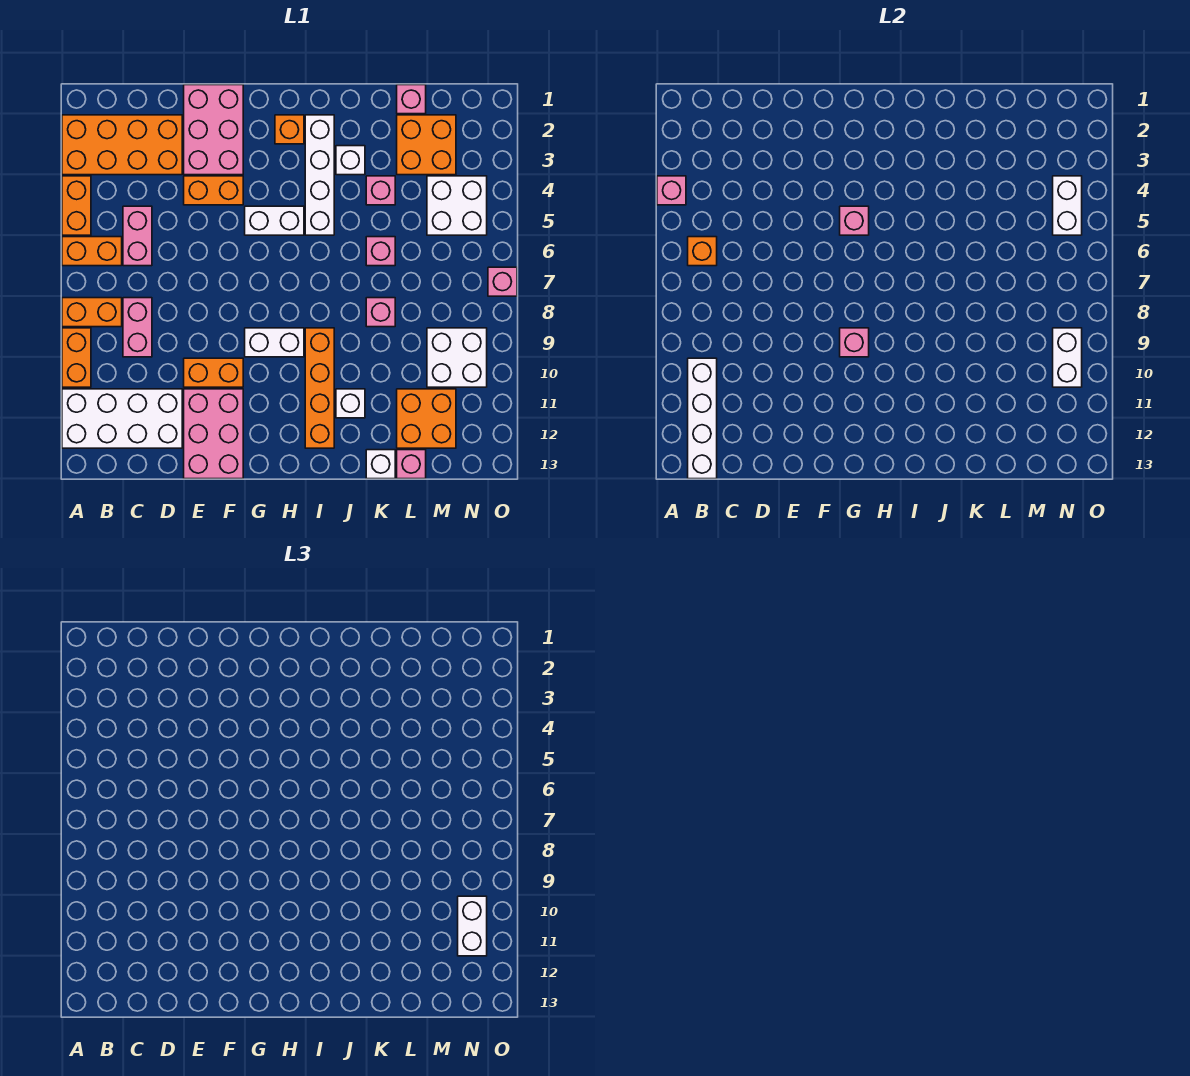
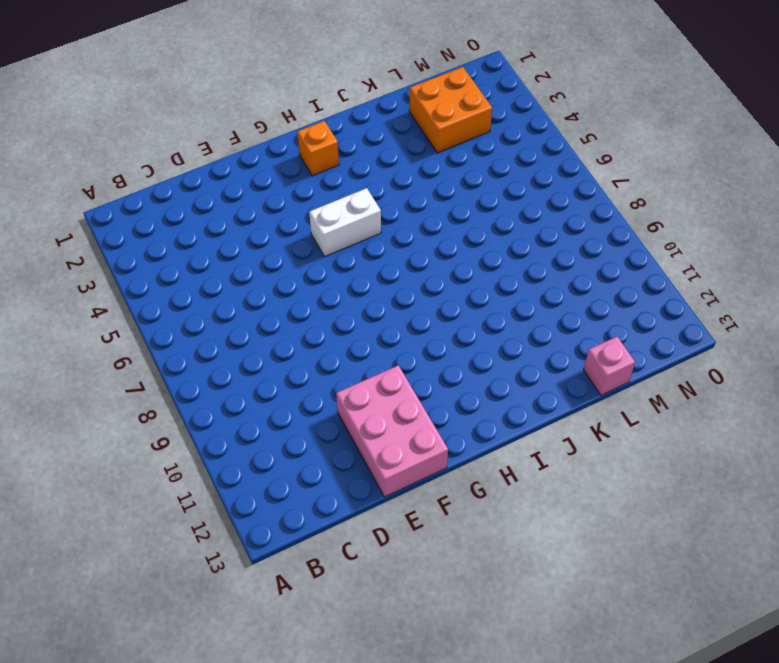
none -> orange brick A2:D3 level 1
none -> orange brick A4:A5 level 1
none -> orange brick A6:B6 level 1
none -> orange brick A8:B8 level 1

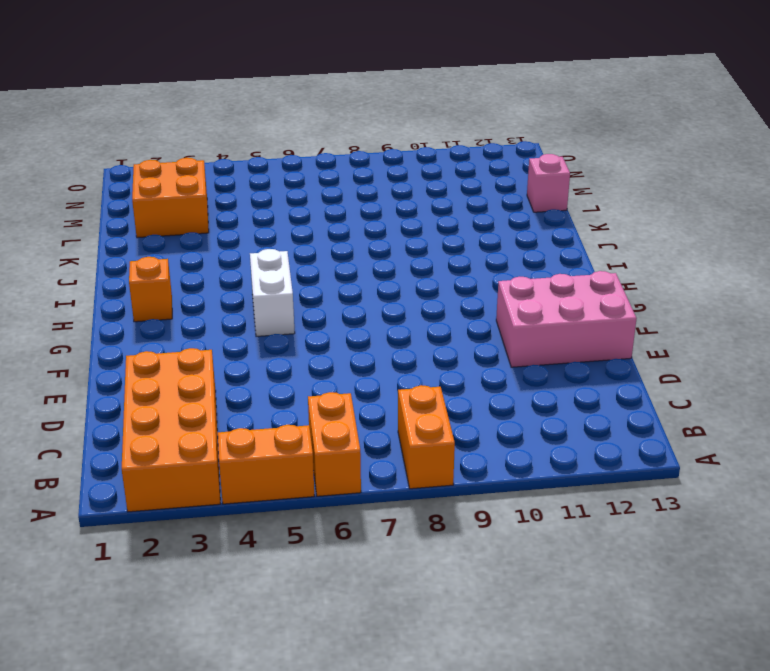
none -> orange brick A9:A10 level 1
none -> white brick A11:D12 level 1
none -> pink brick C5:C6 level 1
none -> pink brick C8:C9 level 1

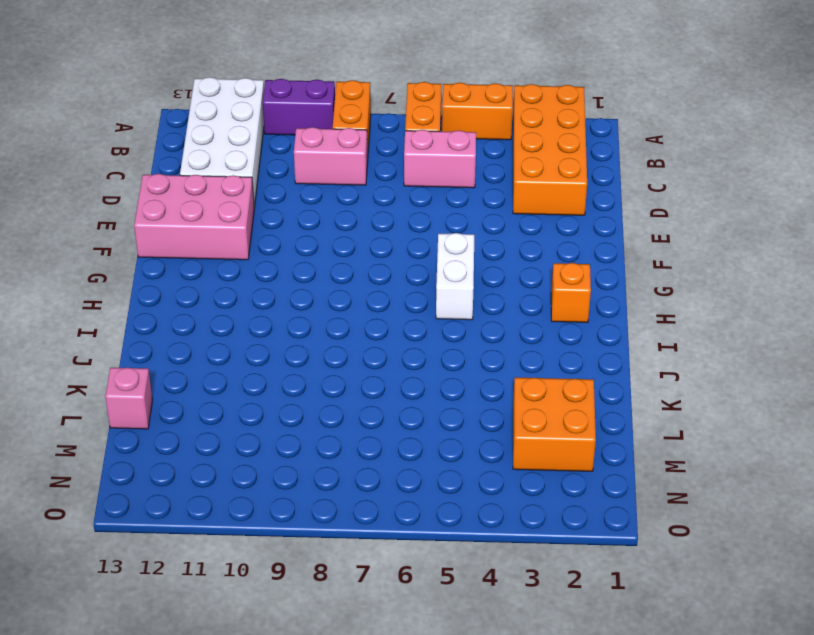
purple brick A9:A10 level 1 -> orange brick A9:A10 level 1
none -> pink brick E1:F3 level 1
none -> orange brick E4:F4 level 1
none -> orange brick E10:F10 level 1
none -> white brick G9:H9 level 1

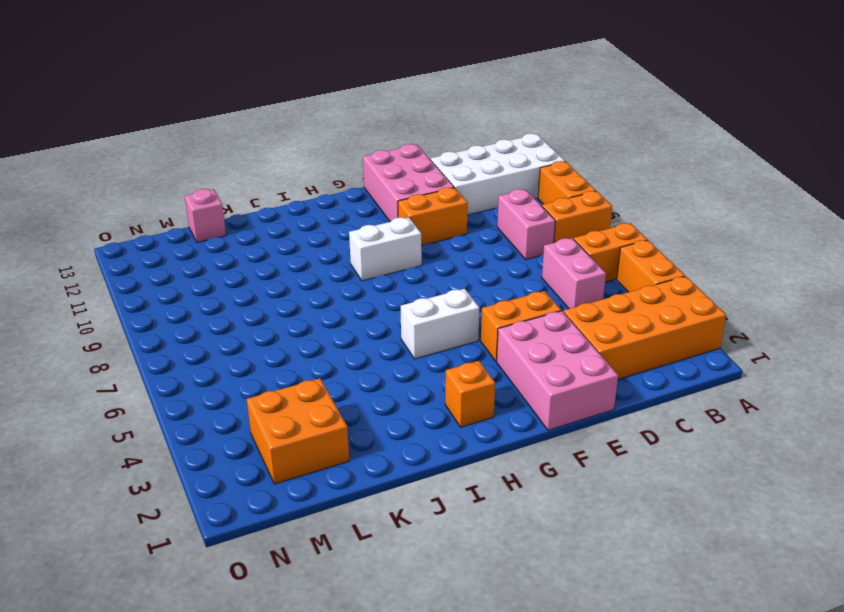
none -> white brick I2:I5 level 1
none -> orange brick I9:I12 level 1
none -> white brick J3 level 1
none -> white brick J11 level 1

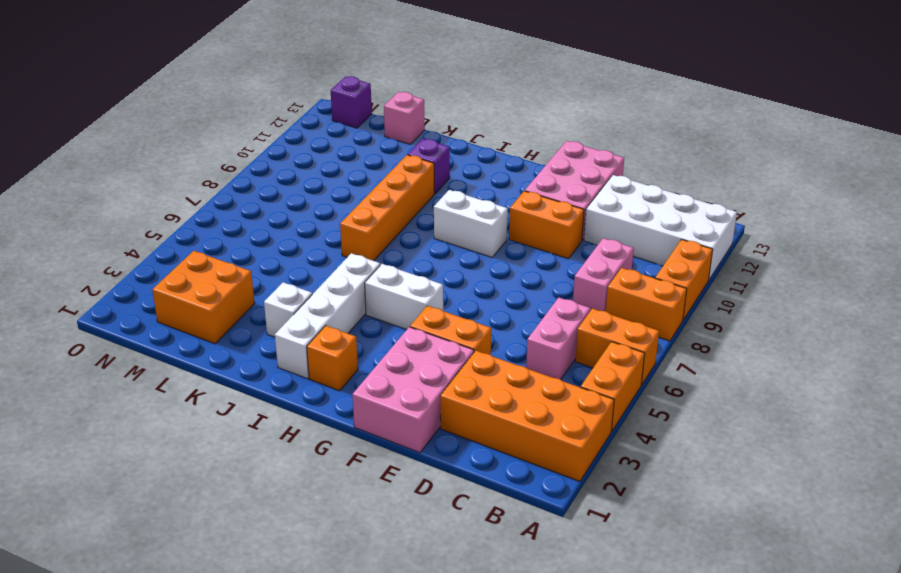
orange brick J7:J10 level 1 -> orange brick I9:I12 level 1
purple brick J11 level 1 -> white brick J11 level 1
purple brick N13 level 1 -> none
none -> pink brick K4 level 1
none -> pink brick K6 level 1
none -> pink brick K8 level 1
none -> white brick K13 level 1

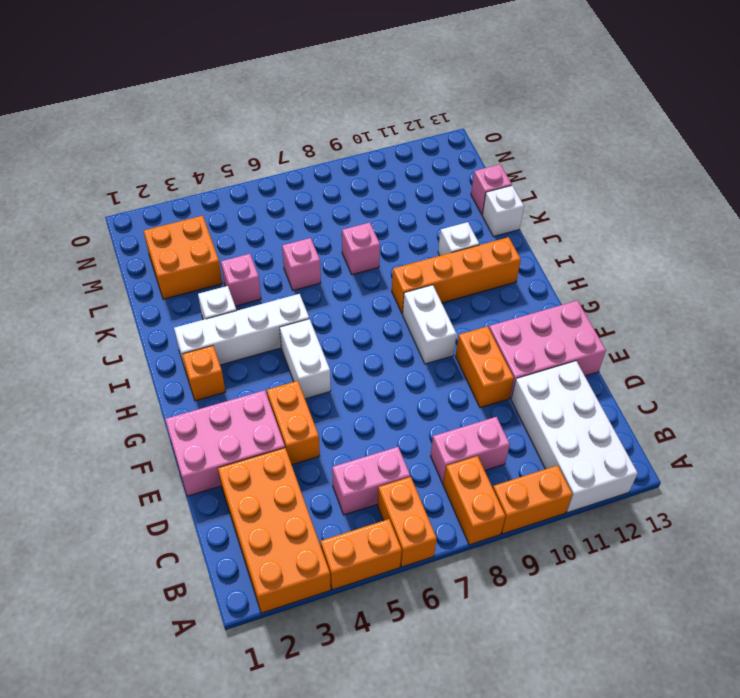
none -> pink brick L1 level 1
none -> orange brick L11:M12 level 1
none -> white brick M4:N5 level 1
none -> white brick M9:N10 level 1

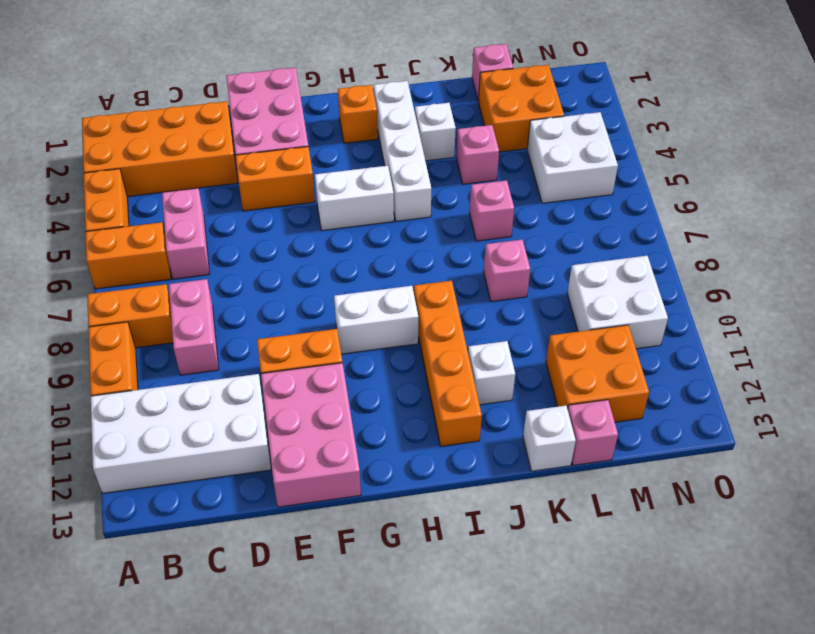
none -> pink brick O7 level 1
none -> pink brick A4 level 2
none -> orange brick B6 level 2
none -> white brick B10:B13 level 2

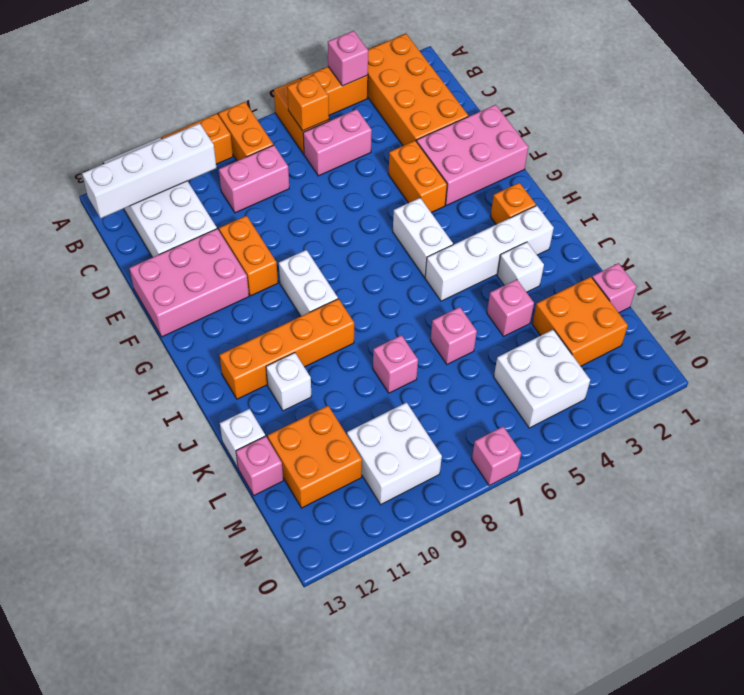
none -> pink brick G5 level 2
none -> pink brick G9 level 2
none -> white brick N4:N5 level 2
none -> white brick N9:N10 level 2

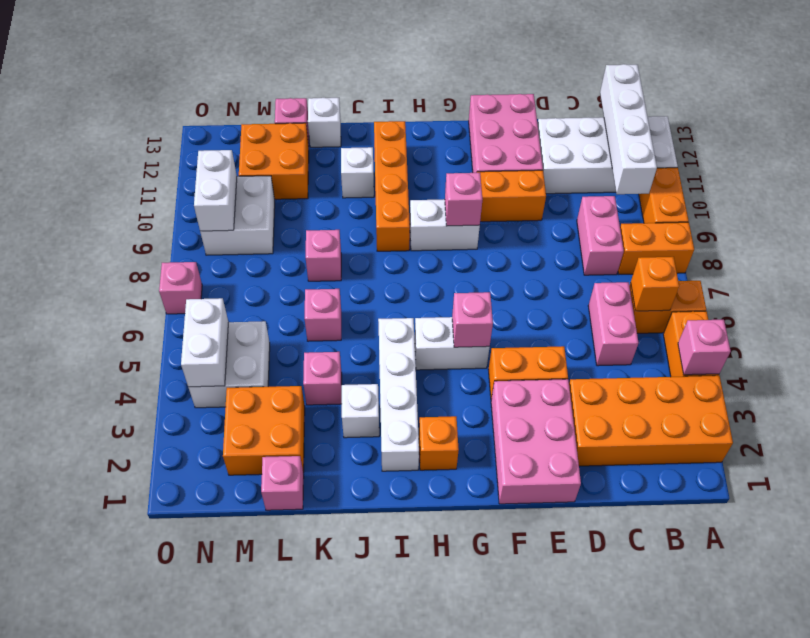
none -> white brick N10:N11 level 3

